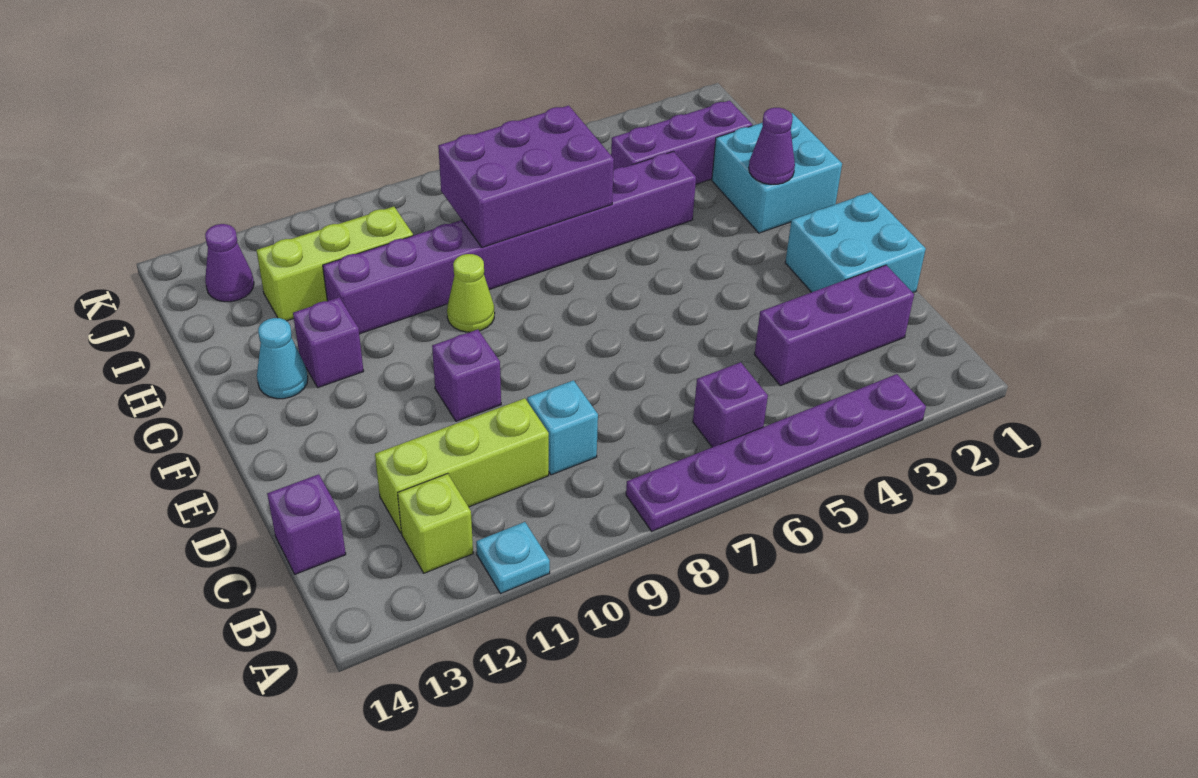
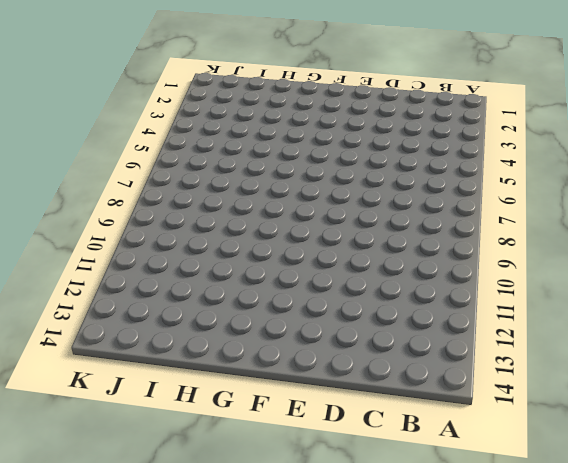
none -> purple plate A3:A8 level 1
none -> cyan plate A11 level 1
none -> purple brick B6 level 1

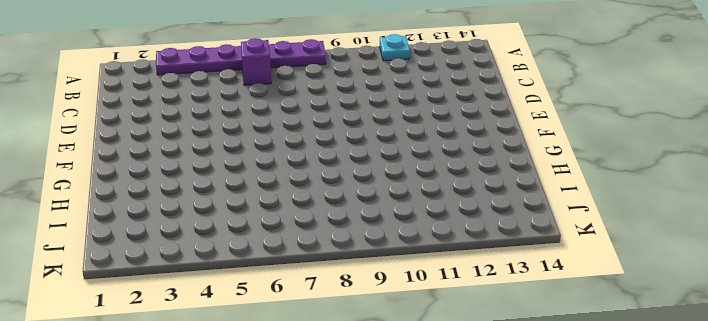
none -> lime brick B12 level 1
none -> purple brick C2:C4 level 1
none -> cyan brick C9 level 1

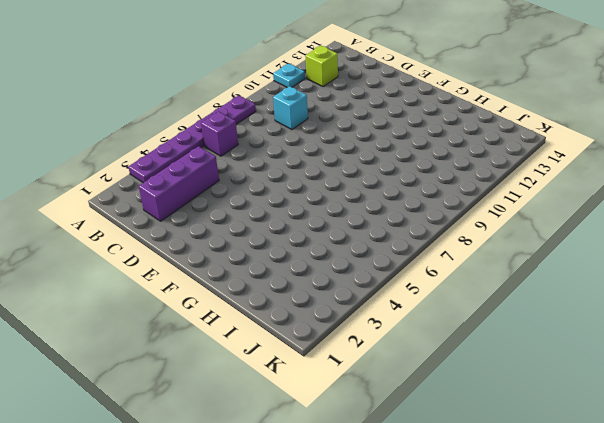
none -> lime brick C10:C12 level 1
none -> purple brick C14 level 1
none -> cyan brick D1:E2 level 1

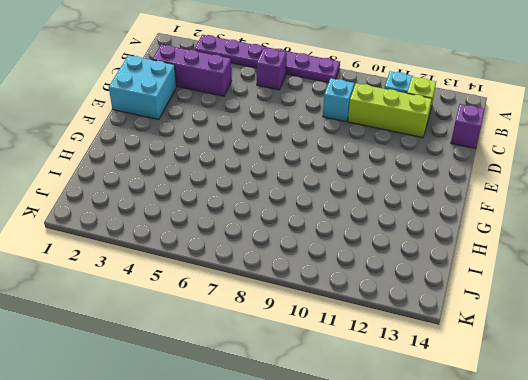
none -> purple brick E10 level 1
none -> cyan brick G1:H2 level 1
none -> lime cone G9 level 1

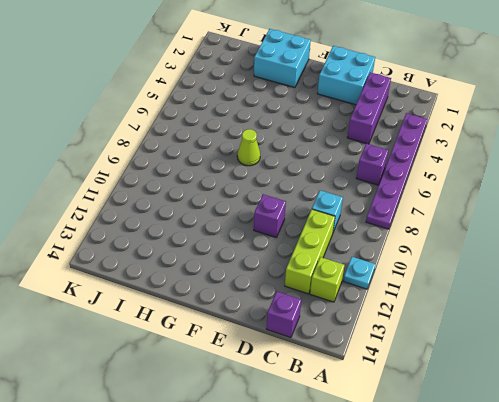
lime cone G7 level 1 -> lime cone G9 level 1
none -> purple brick G12 level 1
none -> cyan cone G13 level 1
none -> purple brick H4:H11 level 1

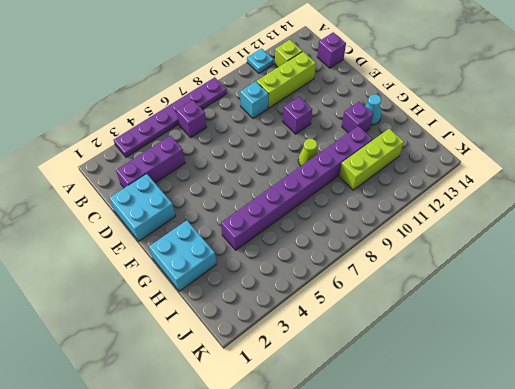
none -> purple brick I2:I4 level 1
none -> purple cone J13 level 1
none -> purple cone G2 level 2

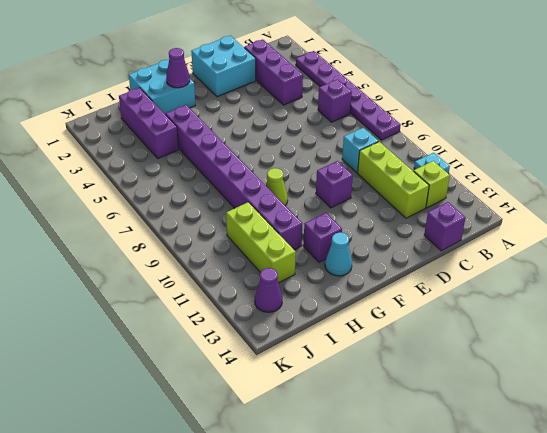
none -> purple brick H6:I8 level 2

